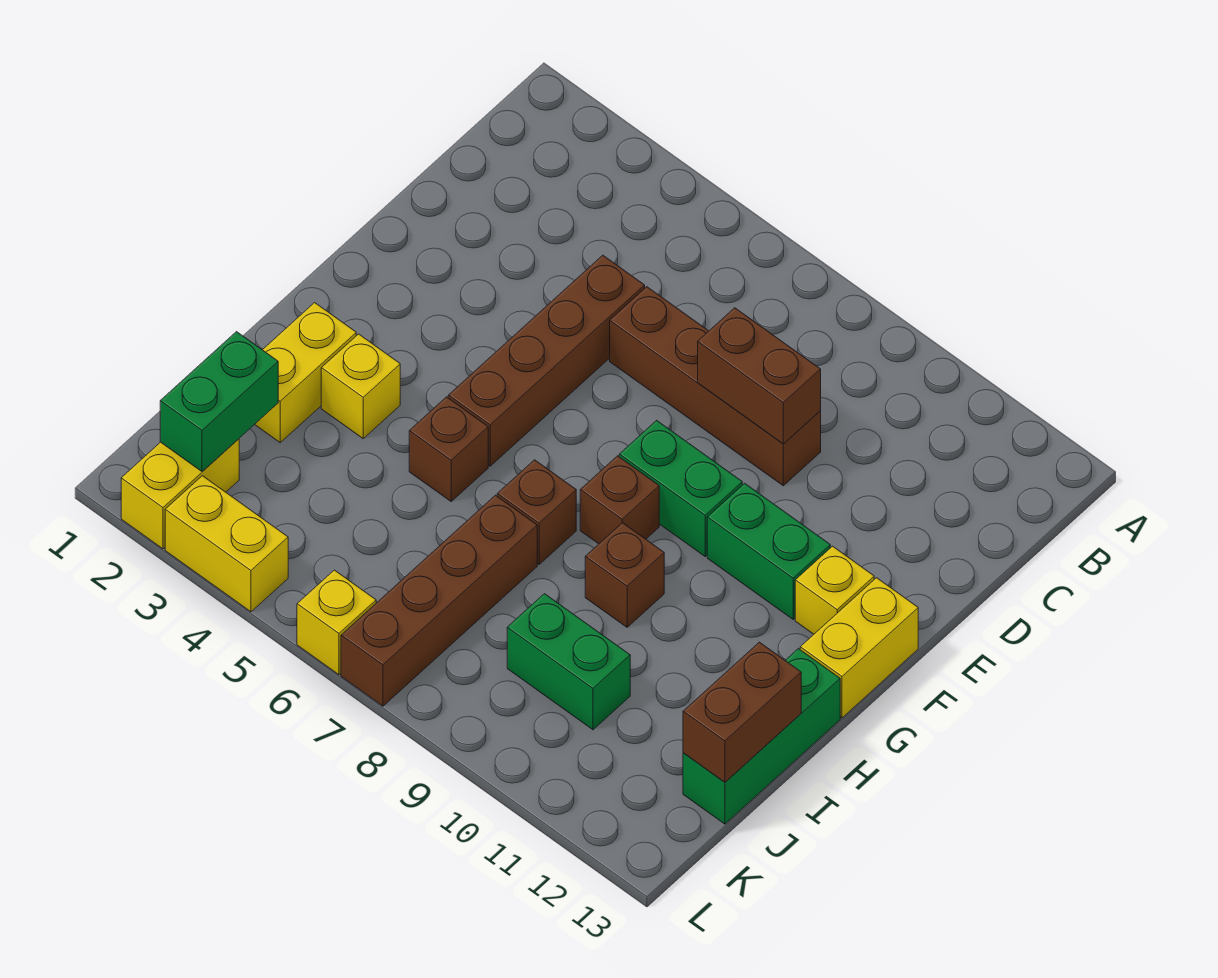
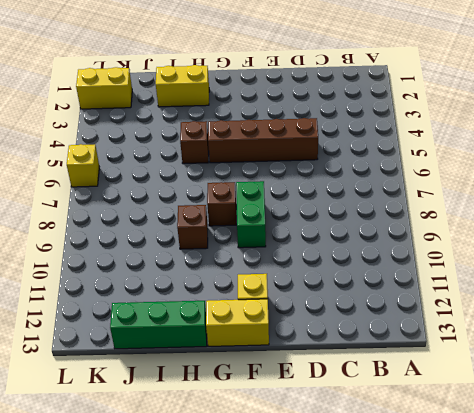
none -> brown brick D6:D9 level 1
none -> green brick F10:F11 level 1
none -> yellow brick H3 level 1

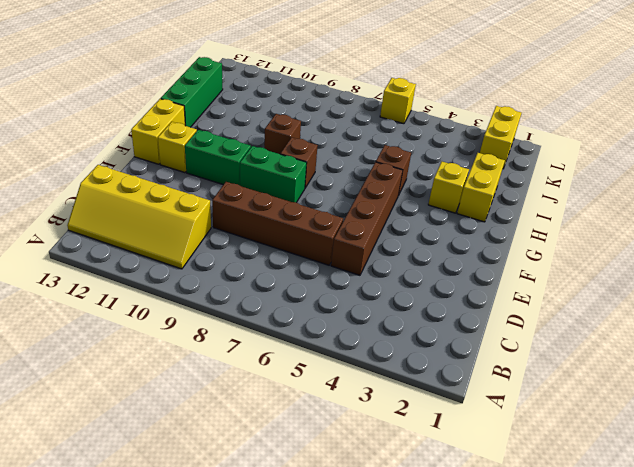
yellow slope B10:C13 level 1 top C -> none
none -> brown brick H7 level 1
none -> brown brick I7:L7 level 1
none -> green brick J9:J10 level 1

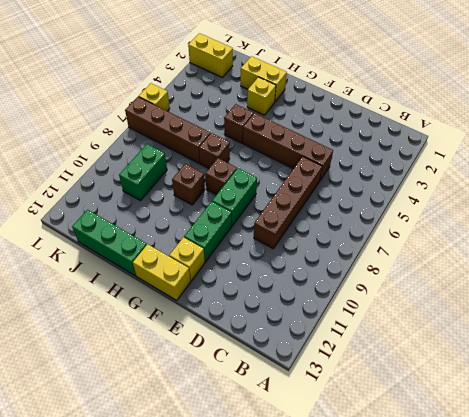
none -> yellow brick L3:L4 level 1
none -> brown brick D8:D9 level 2
none -> brown brick I13:J13 level 2

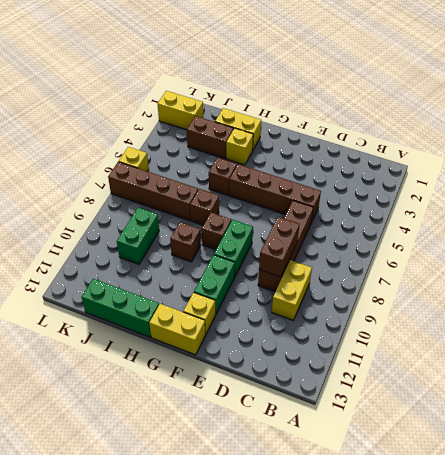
yellow brick C9:C10 level 1 -> yellow brick L3:L4 level 1
brown brick I3:J3 level 1 -> brown brick I13:J13 level 2
none -> green brick J2:K2 level 2

